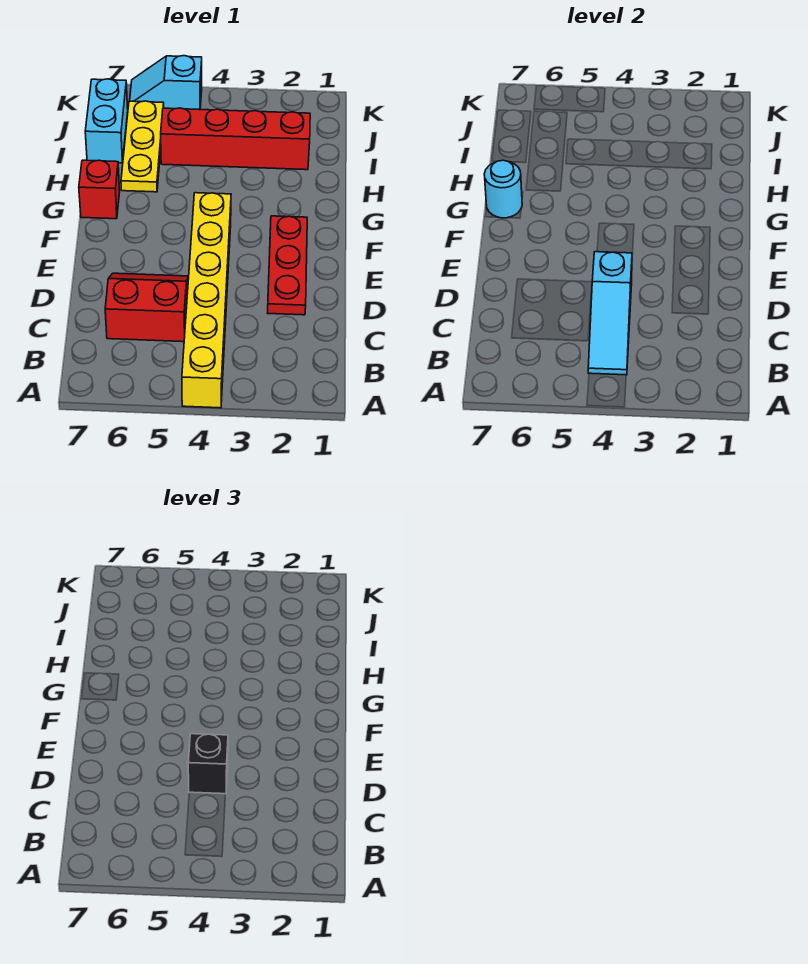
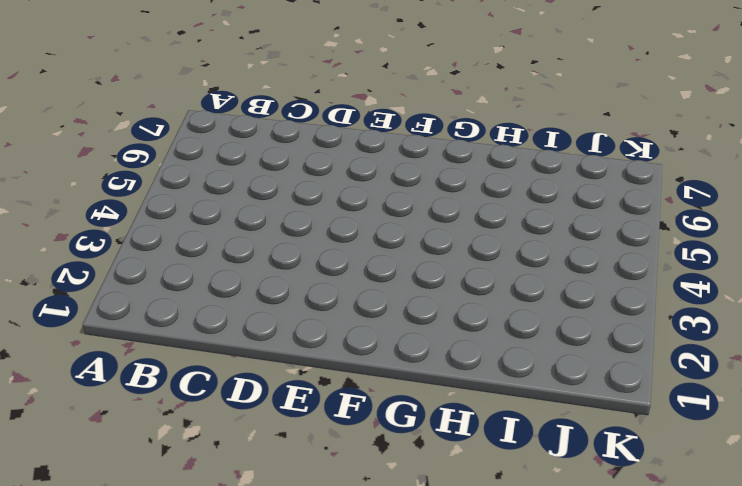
none -> yellow brick A4:F4 level 1
none -> red slope C5:D6 level 1 top C

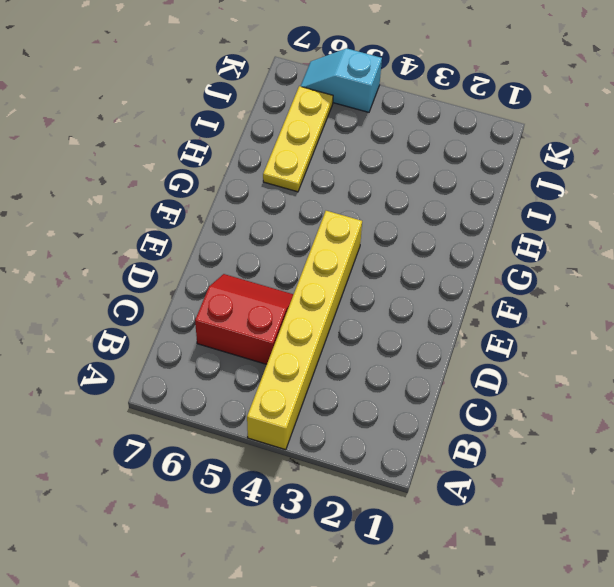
none -> red plate D2:F2 level 1
none -> red brick G7 level 1

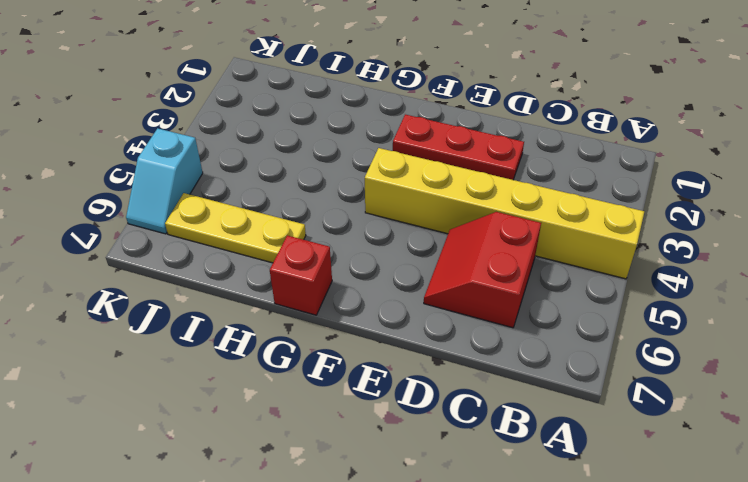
none -> red brick I2:I5 level 1
none -> cyan brick I7:J7 level 1

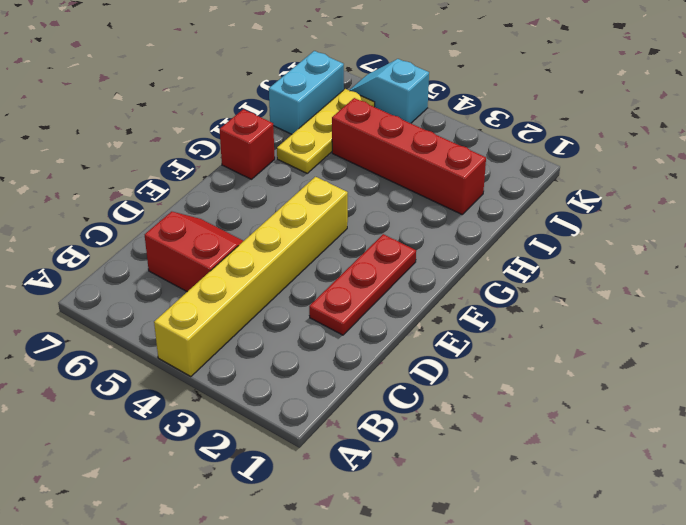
none -> cyan slope B4:D4 level 2 top D
none -> cyan round brick G7 level 2

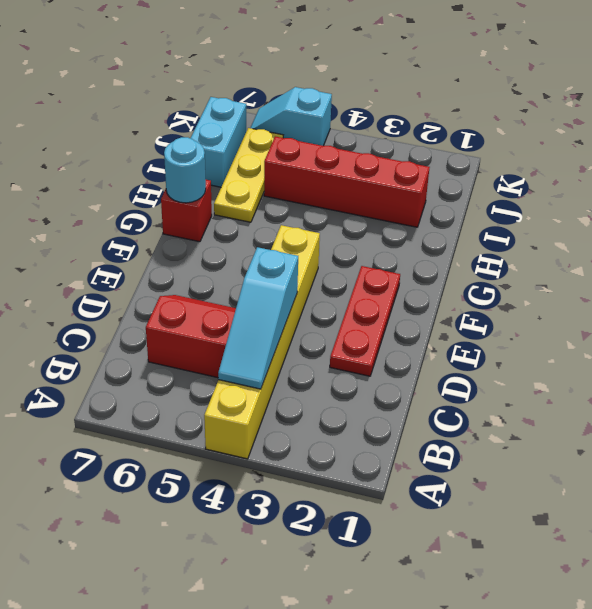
none -> black brick D4 level 3

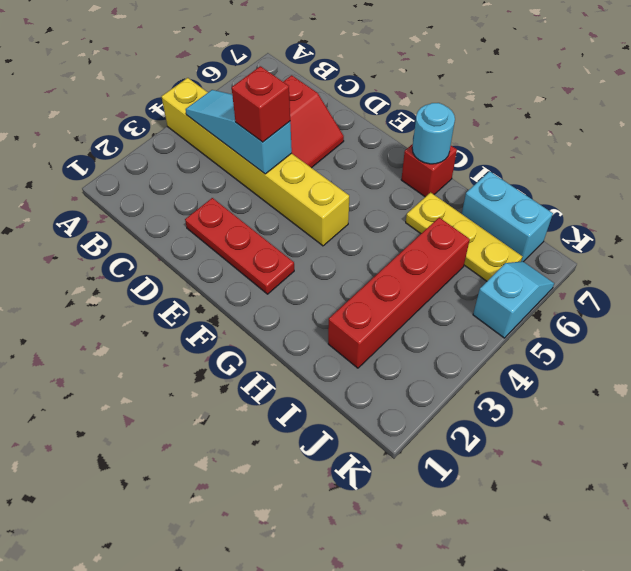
red brick D4 level 3 -> black brick D4 level 3

